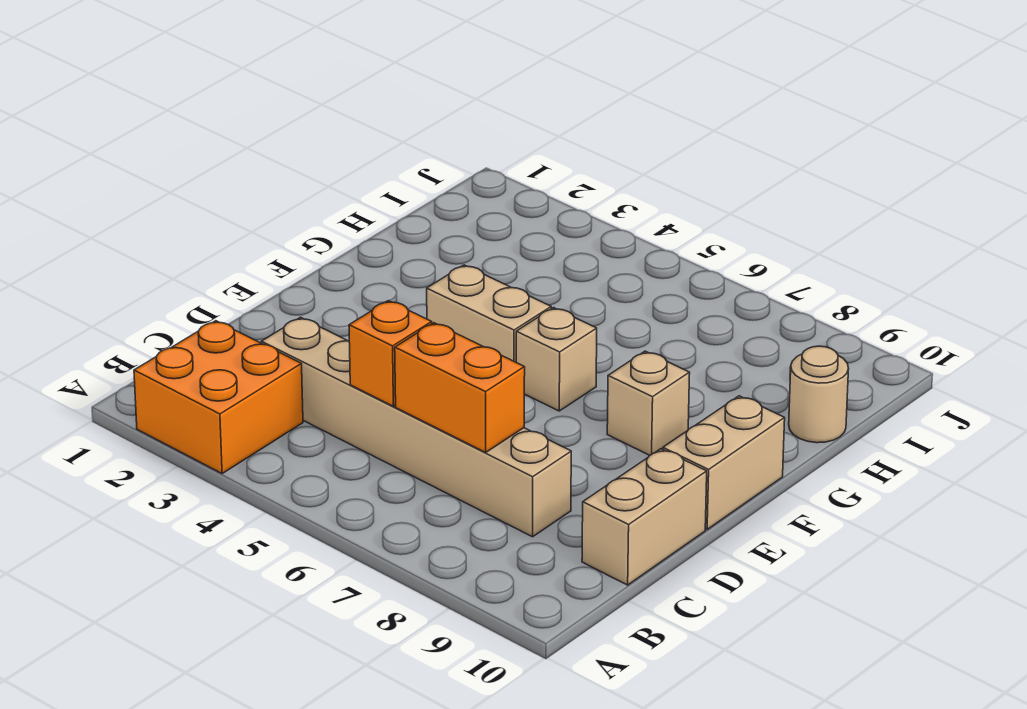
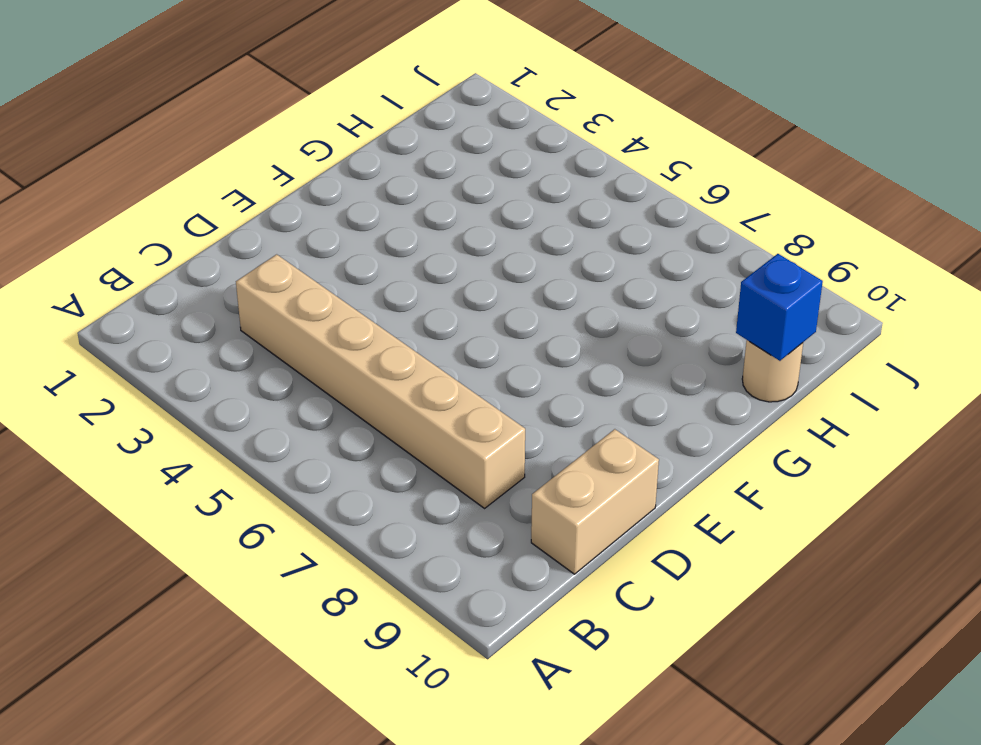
blue brick H10 level 2 -> none
none -> orange brick A2:B3 level 1
none -> tan brick E10:F10 level 1

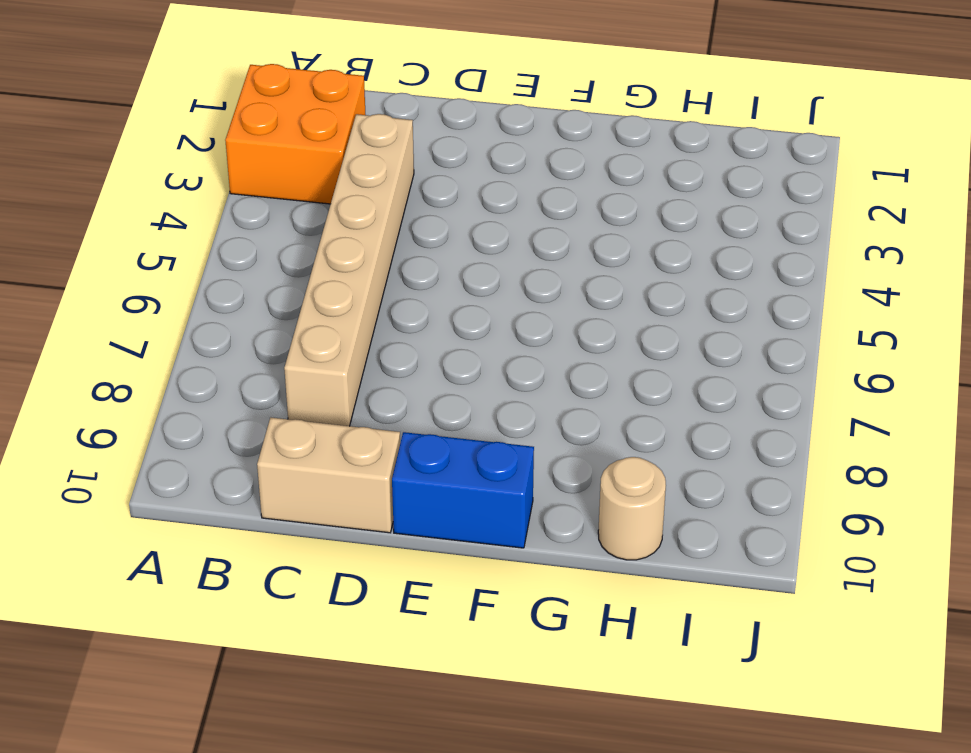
blue brick E10:F10 level 1 -> tan brick E10:F10 level 1
none -> tan brick F4:F5 level 1
none -> tan brick F6 level 1

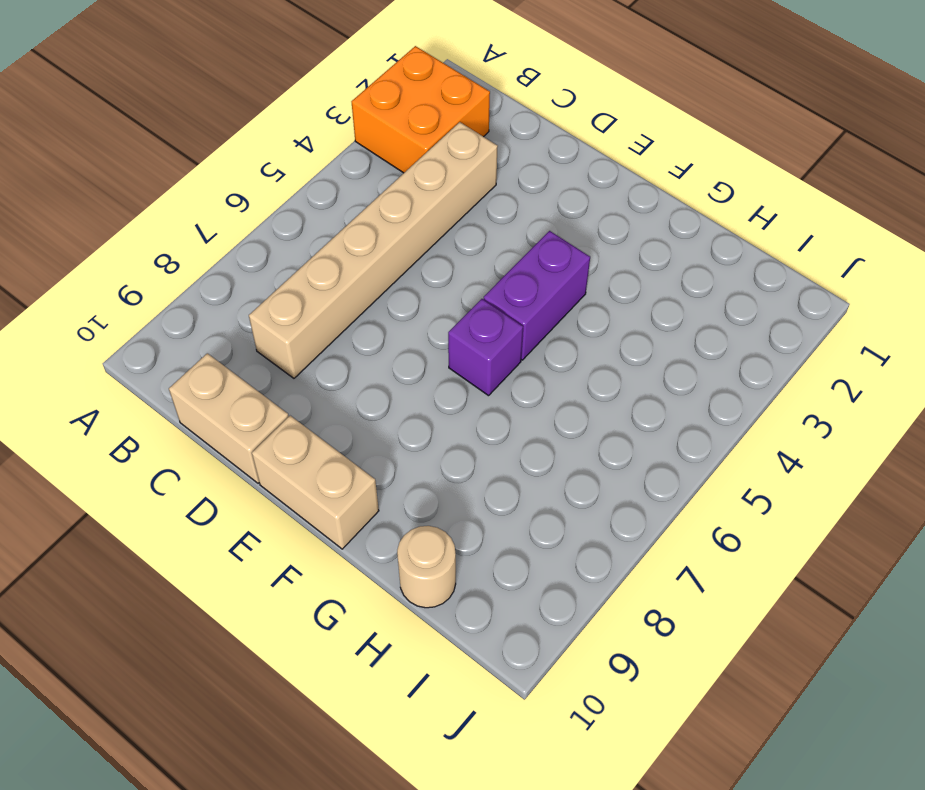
purple brick F4:F5 level 1 -> tan brick F4:F5 level 1
purple brick F6 level 1 -> tan brick F6 level 1
none -> tan brick F8 level 1
none -> orange brick C5 level 2

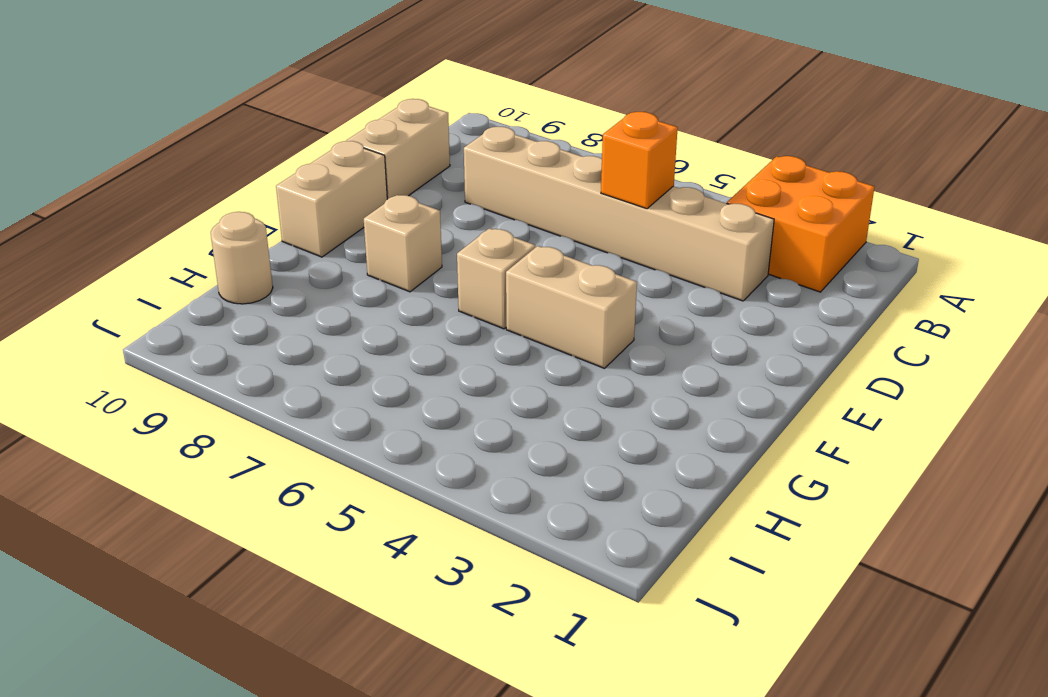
none -> orange brick C6:C7 level 2

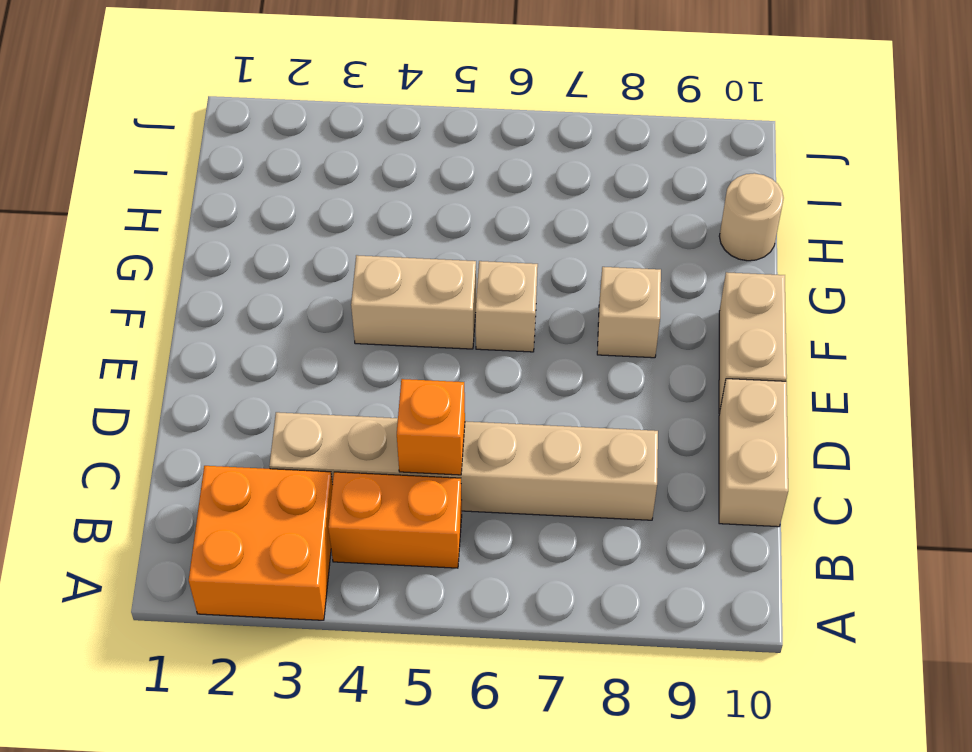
orange brick B4:B5 level 1 -> orange brick C6:C7 level 2

